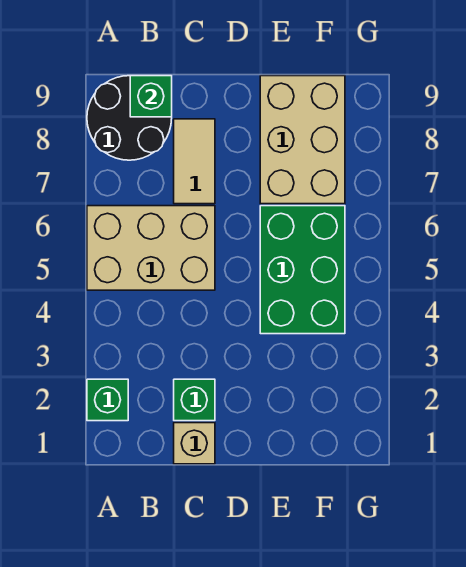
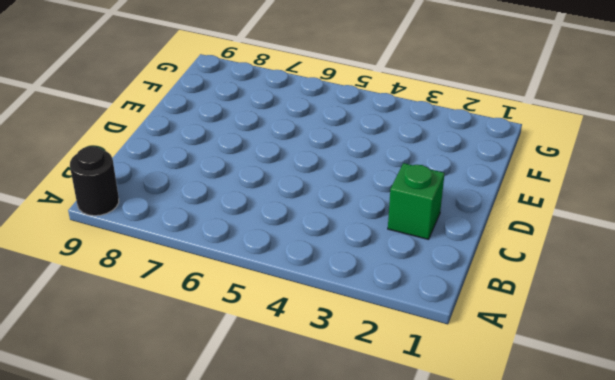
black round brick A9 level 1 -> black round brick A8:B9 level 1
none -> green brick A2 level 1
none -> tan brick A5:C6 level 1

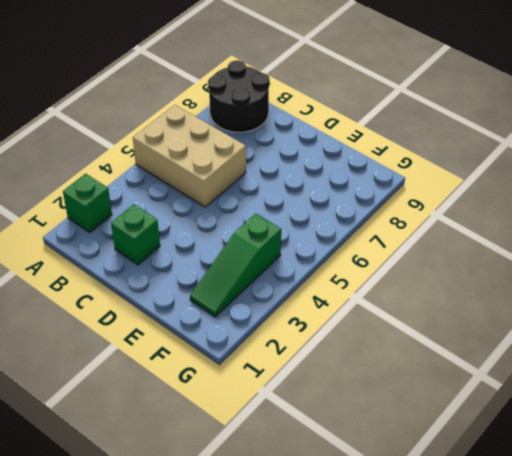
green slope F2:F4 level 1 top 4 -> green brick E4:F6 level 1
none -> tan brick C1 level 1
none -> tan tile C7:C8 level 1

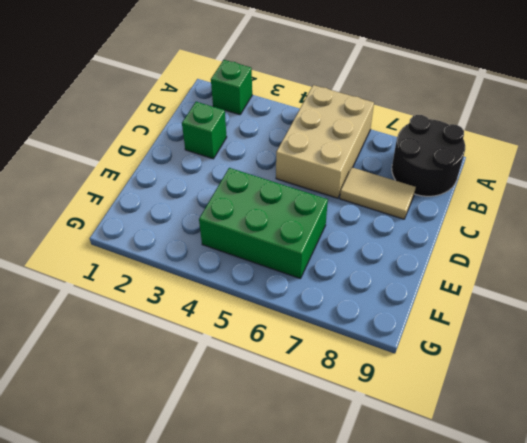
none -> tan brick C1 level 1
none -> tan brick E7:F9 level 1

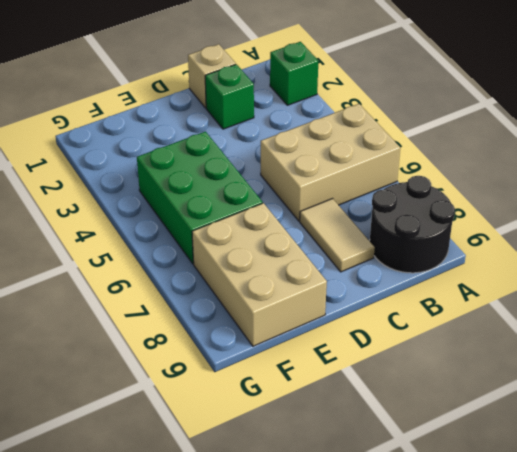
none -> green brick B9 level 2

